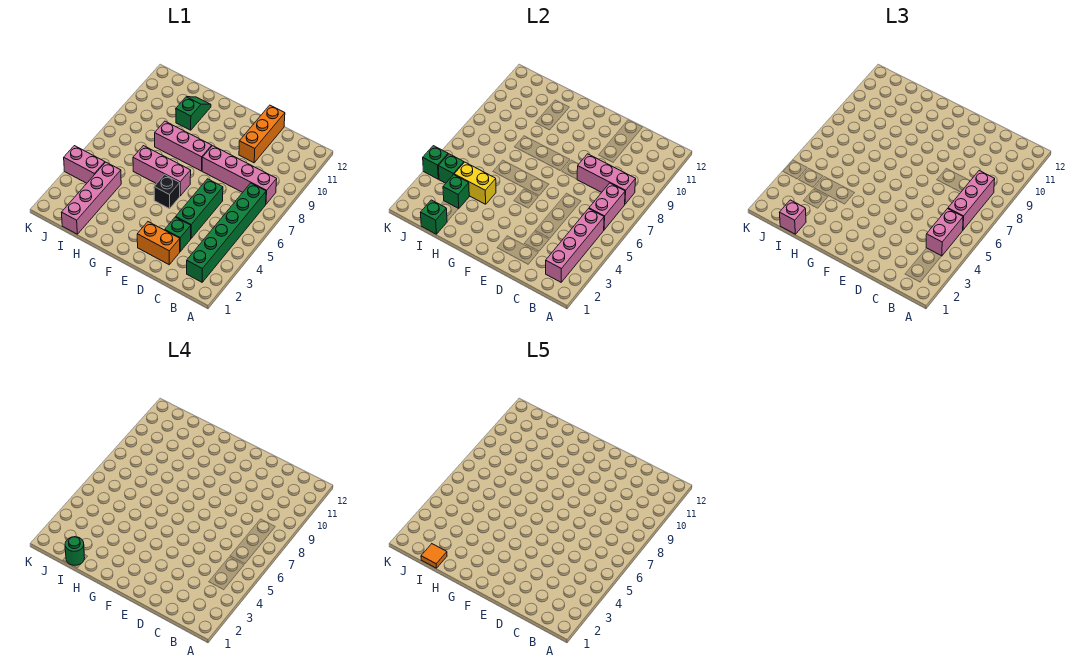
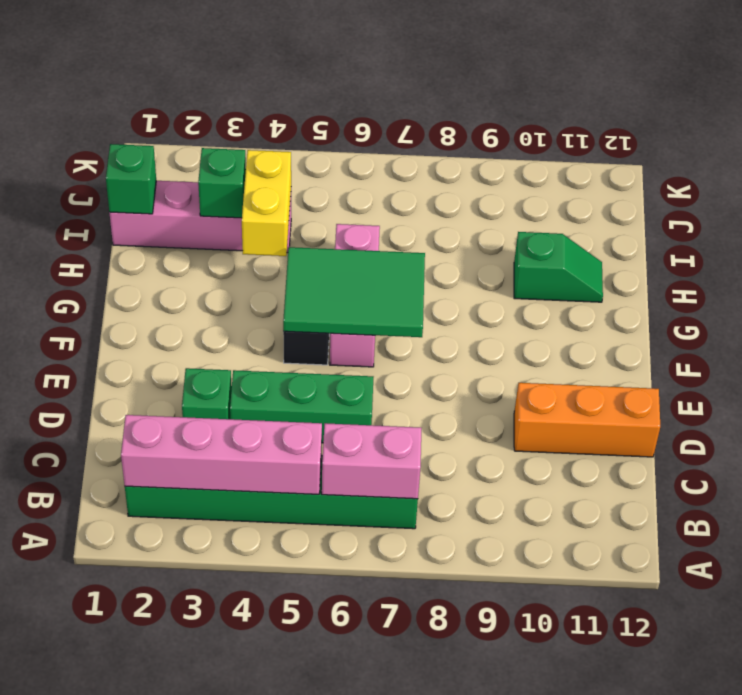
green tile F5:G7 level 2 -> none
none -> pink brick B8:E8 level 1
none -> orange brick D2:E2 level 1
none -> pink brick F8:H8 level 1

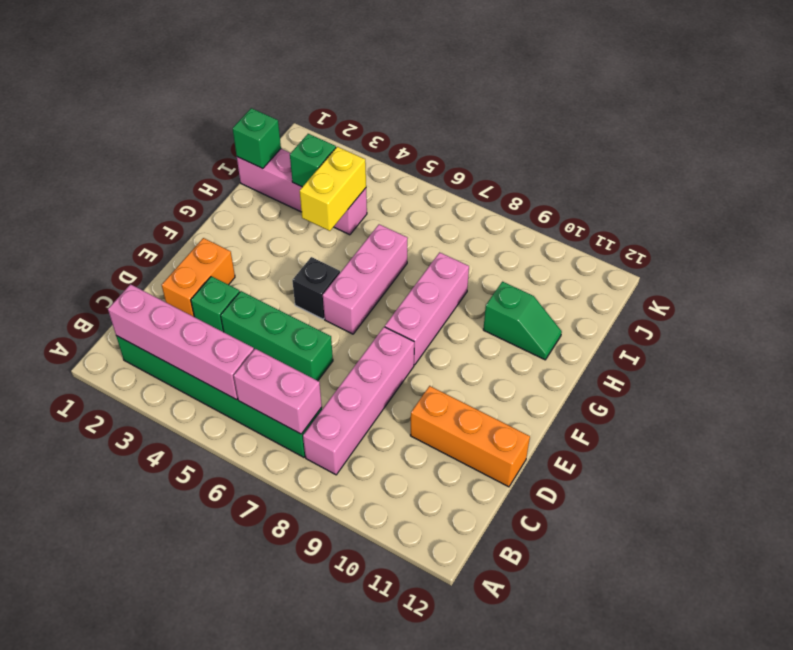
none -> pink brick J4:K4 level 1
none -> pink brick B8:D8 level 2
none -> green brick J4 level 2

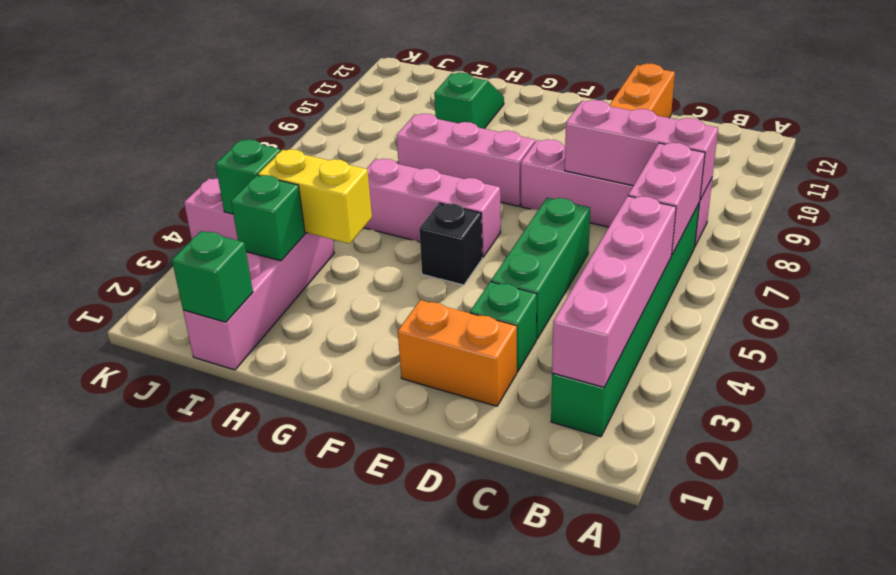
none -> green brick K4 level 2
none -> pink brick B4:B5 level 3
none -> pink brick B6:B8 level 3

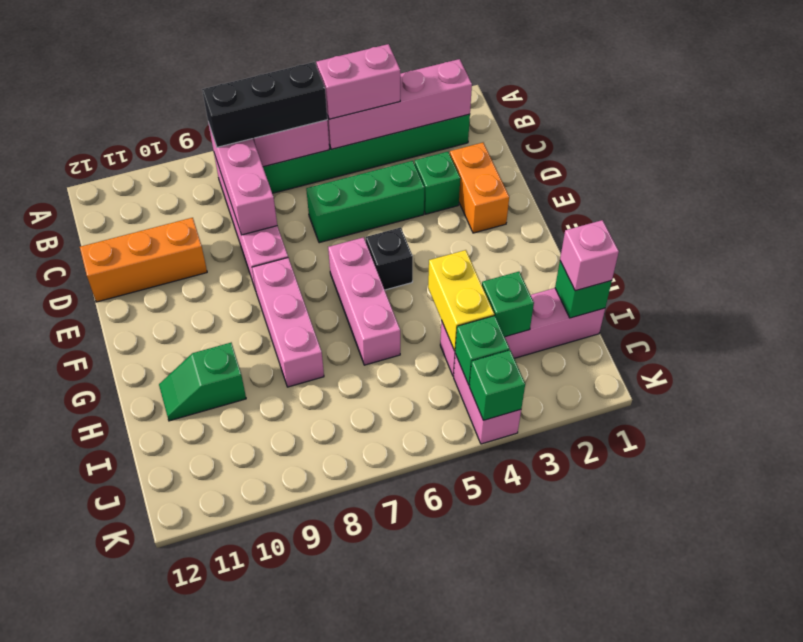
black brick B6:B8 level 3 -> pink brick B6:B8 level 3
none -> green round brick I1 level 4
none -> orange tile I1 level 5

